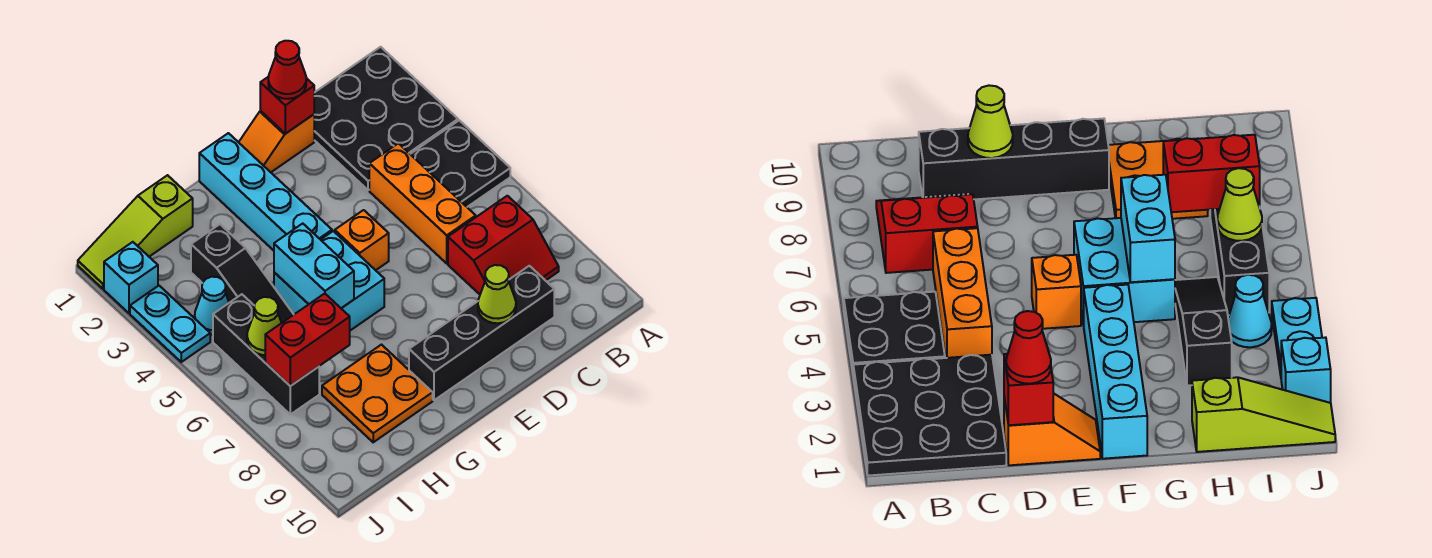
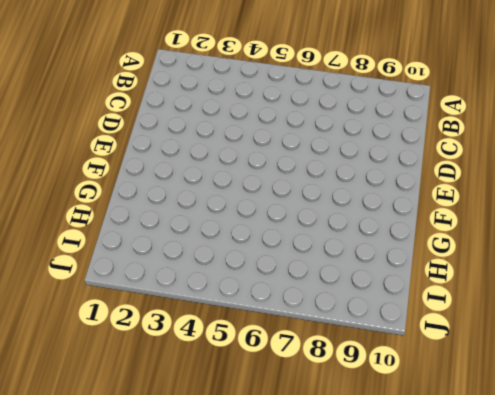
none -> black plate A1:C3 level 1
none -> black plate A4:B5 level 1
none -> red slope B7:C8 level 1 top 7

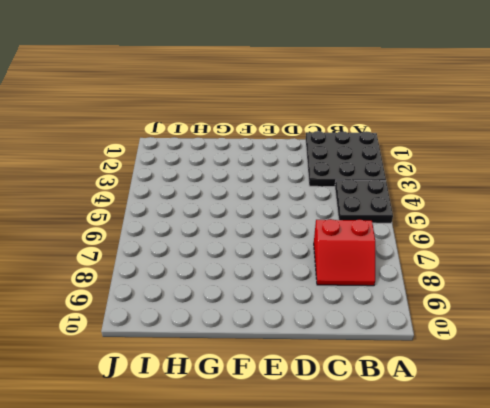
none -> orange brick C4:C6 level 1
none -> black brick C9:F9 level 1
none -> orange slope D1:E1 level 1 top D

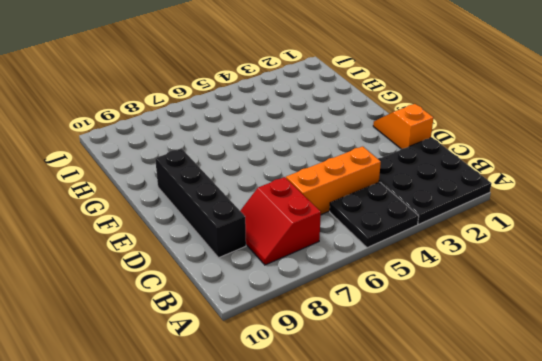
none -> orange brick E5 level 1
none -> cyan brick F1:F4 level 1
none -> cyan brick F5:G6 level 1

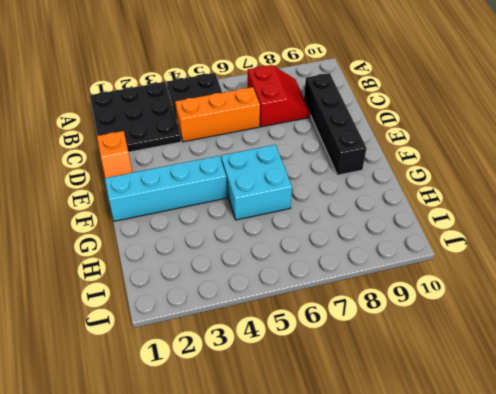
none -> orange brick E5 level 1
none -> orange plate G8:H9 level 1
none -> lime slope H1:J1 level 1 top H

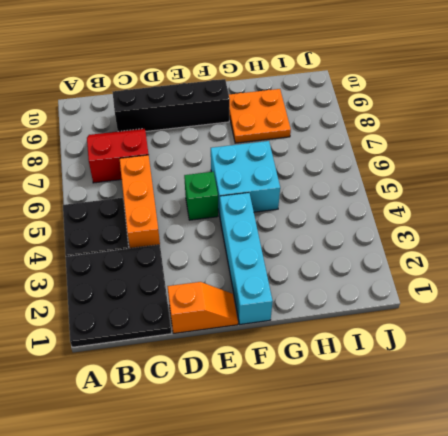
green brick E5 level 1 -> orange brick E5 level 1
none -> lime slope H1:J1 level 1 top H
none -> black slope H3:H5 level 1 top 3
none -> cyan cone I4 level 1

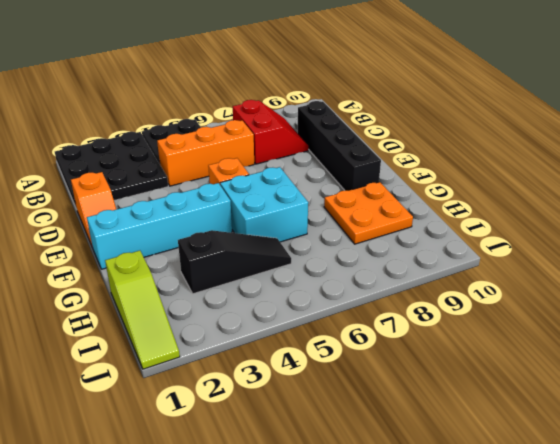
none -> cyan cone I4 level 1
none -> black brick I5:I7 level 1
none -> cyan brick J2 level 1

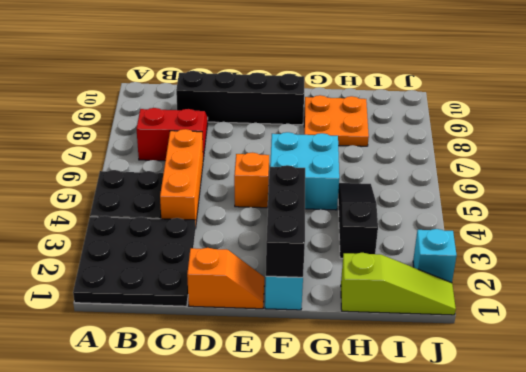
black brick F1:F3 level 2 -> black brick I5:I7 level 1
none -> cyan cone I4 level 1
none -> cyan plate J3:J4 level 1
none -> red brick D1 level 2

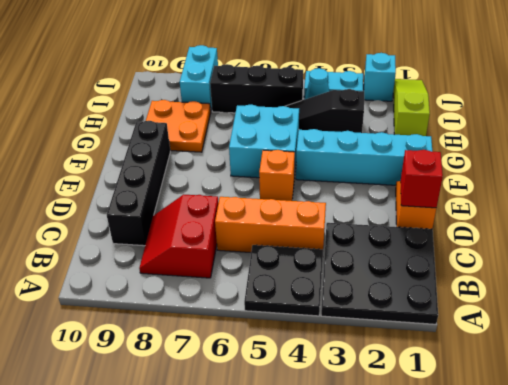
cyan brick I8:J8 level 1 -> cyan brick G5:G6 level 2
none -> lime cone D9 level 2
none -> red brick H7:I7 level 2
none -> lime cone I6 level 2

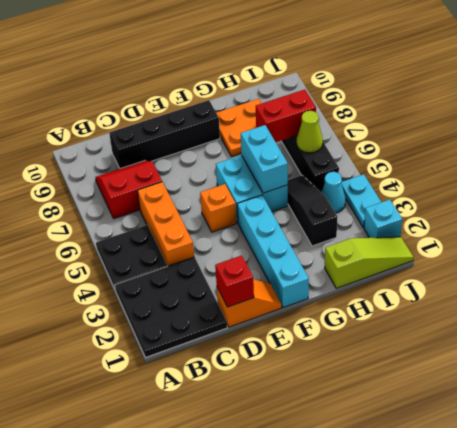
none -> lime cone D9 level 2
none -> red cone D1 level 3

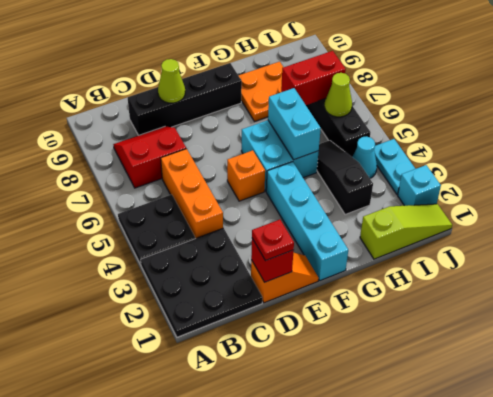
red plate D1 level 3 -> red cone D1 level 3

